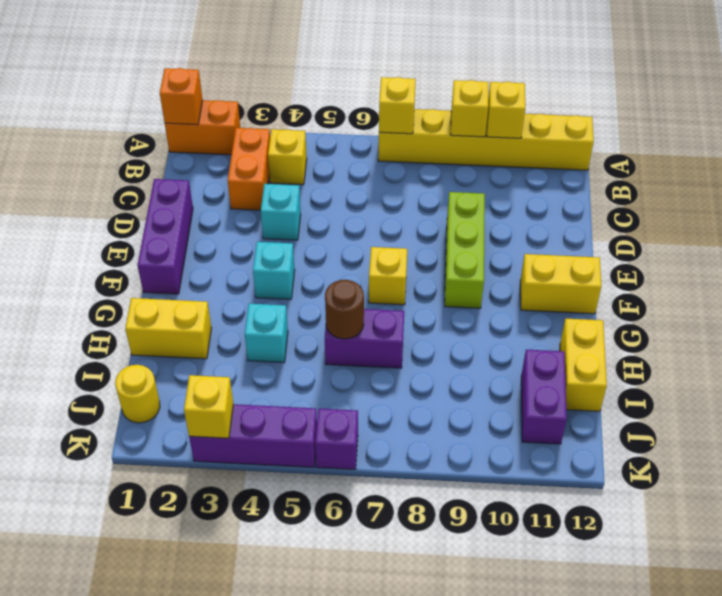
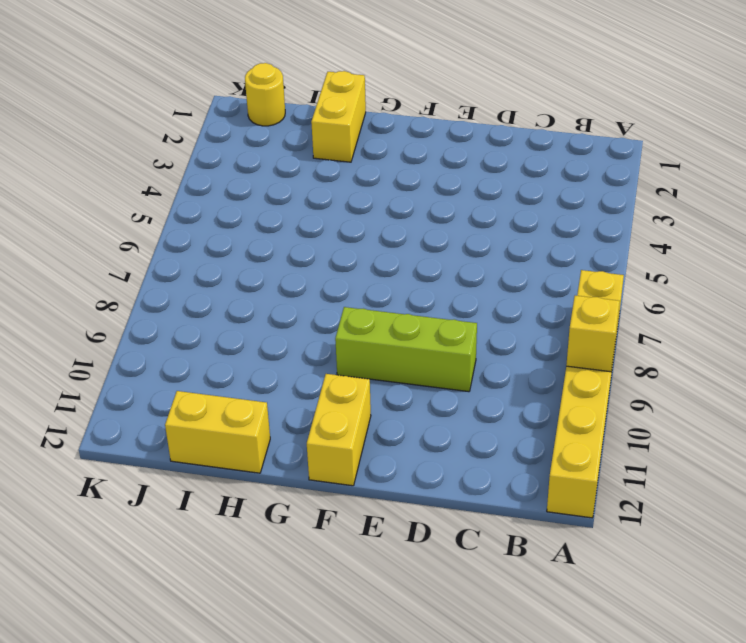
none -> orange brick A1:A2 level 1
none -> orange brick B3:C3 level 1
none -> yellow brick B4 level 1

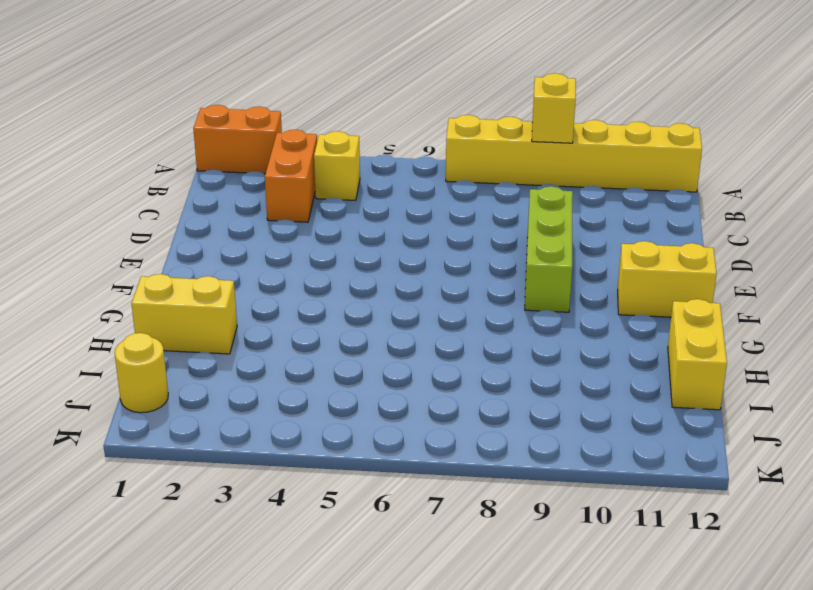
none -> purple brick D1:F1 level 1
none -> cyan brick D4 level 1
none -> cyan brick F4 level 1

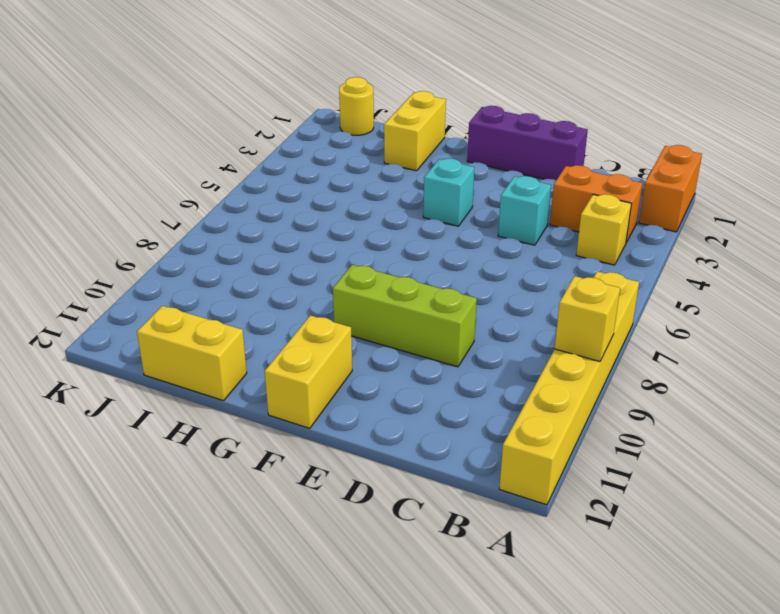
none -> yellow brick F7 level 1
none -> cyan brick H4 level 1
none -> purple brick H6:H7 level 1

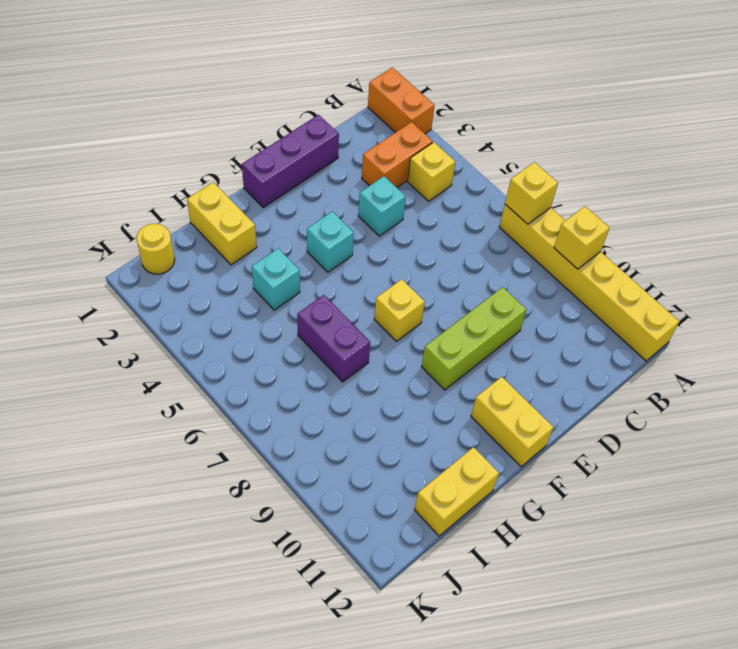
none -> purple brick I11:J11 level 1
none -> purple brick K3:K5 level 1
none -> purple brick K6 level 1

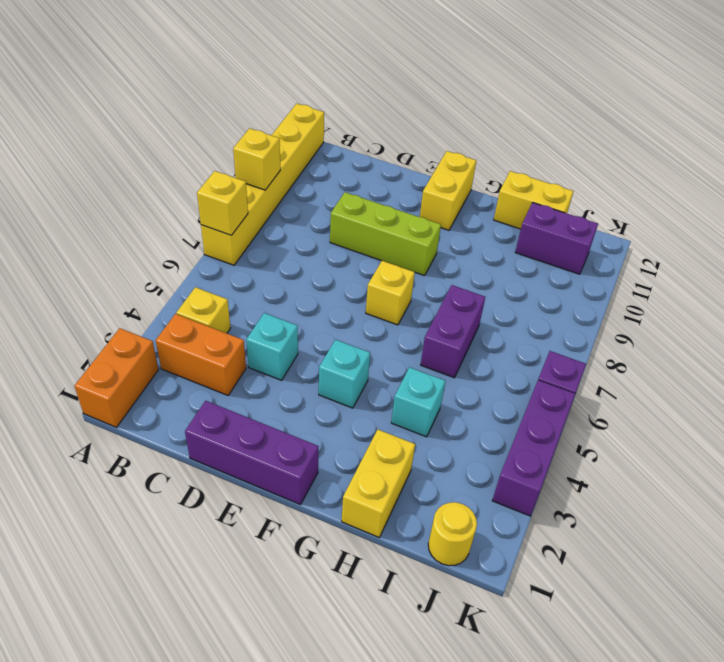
none -> orange brick A1 level 2
none -> yellow brick A10 level 2
none -> brown round brick H6 level 2

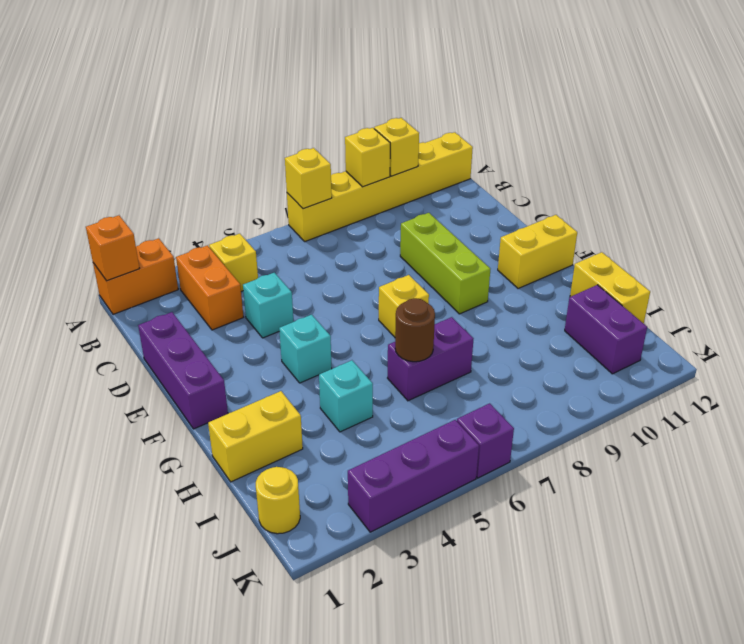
none -> yellow brick K3 level 2

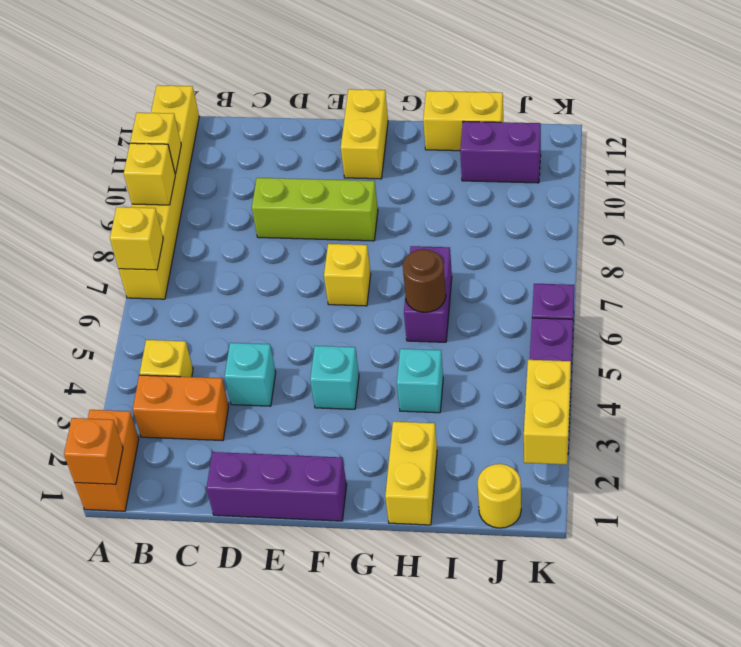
yellow brick K2:K3 level 2 -> yellow brick K3 level 2

